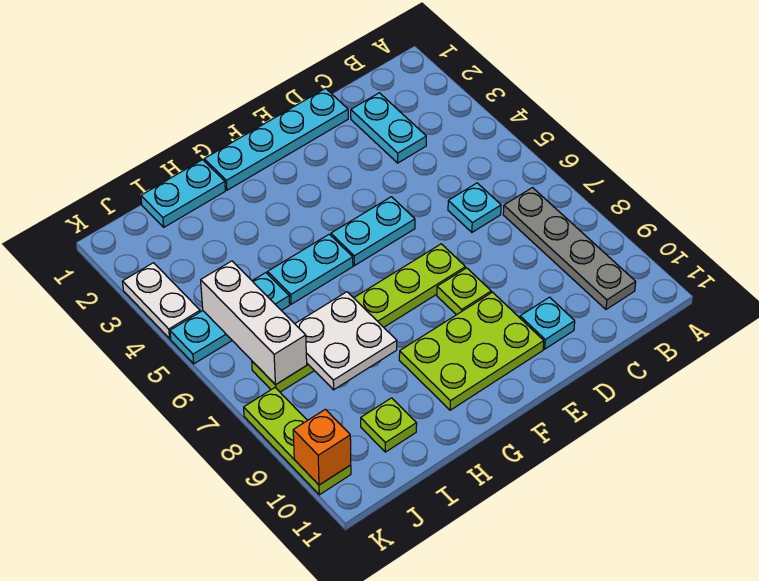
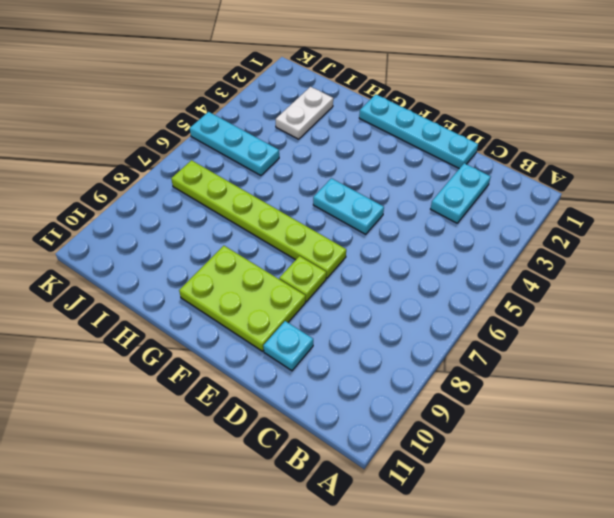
white plate I2:I3 level 1 -> white plate K3:K4 level 1
none -> grey plate B7:B10 level 1
none -> cyan plate C6 level 1
none -> cyan plate G5:H5 level 1

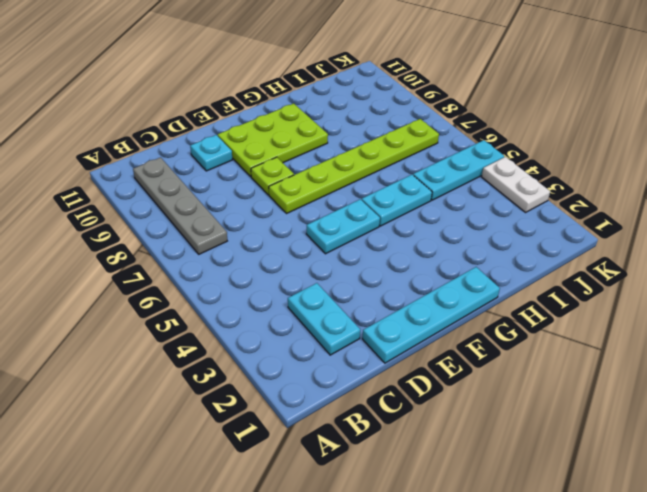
none -> cyan plate C6 level 1
none -> cyan plate H1:I1 level 1
none -> lime plate I10 level 1

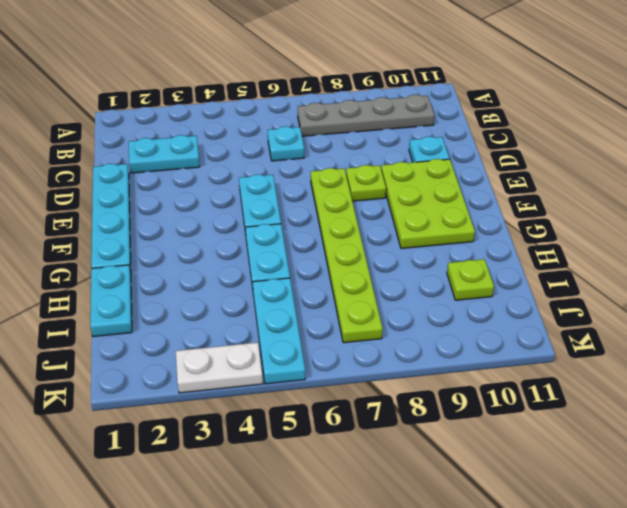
none -> lime plate K8:K10 level 1
none -> white plate H7:I8 level 2
none -> white brick J5:J7 level 2

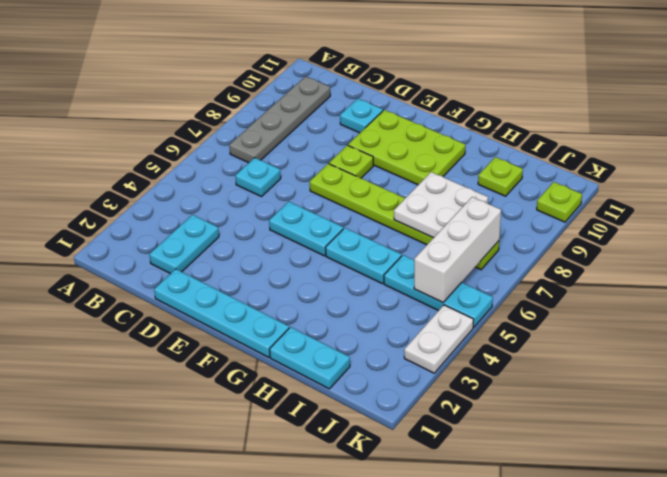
lime plate K10 level 1 -> lime plate K8:K10 level 1
none -> orange brick K10 level 2

